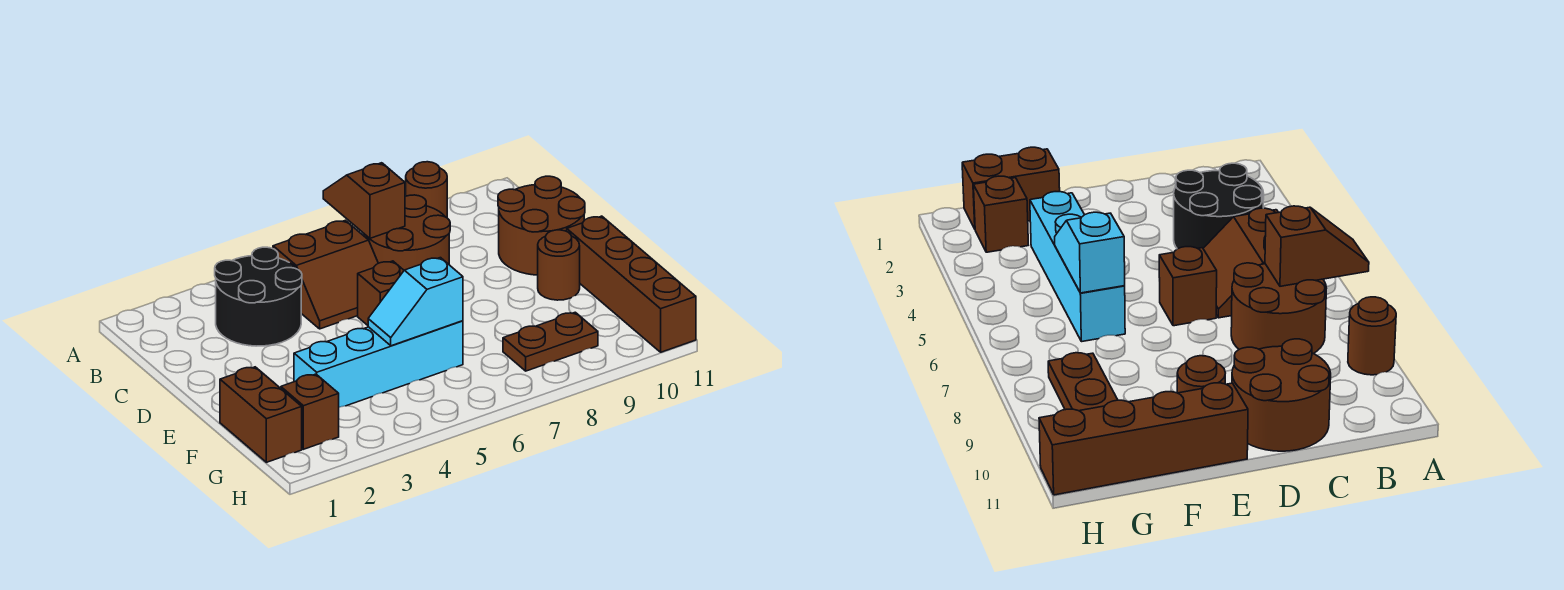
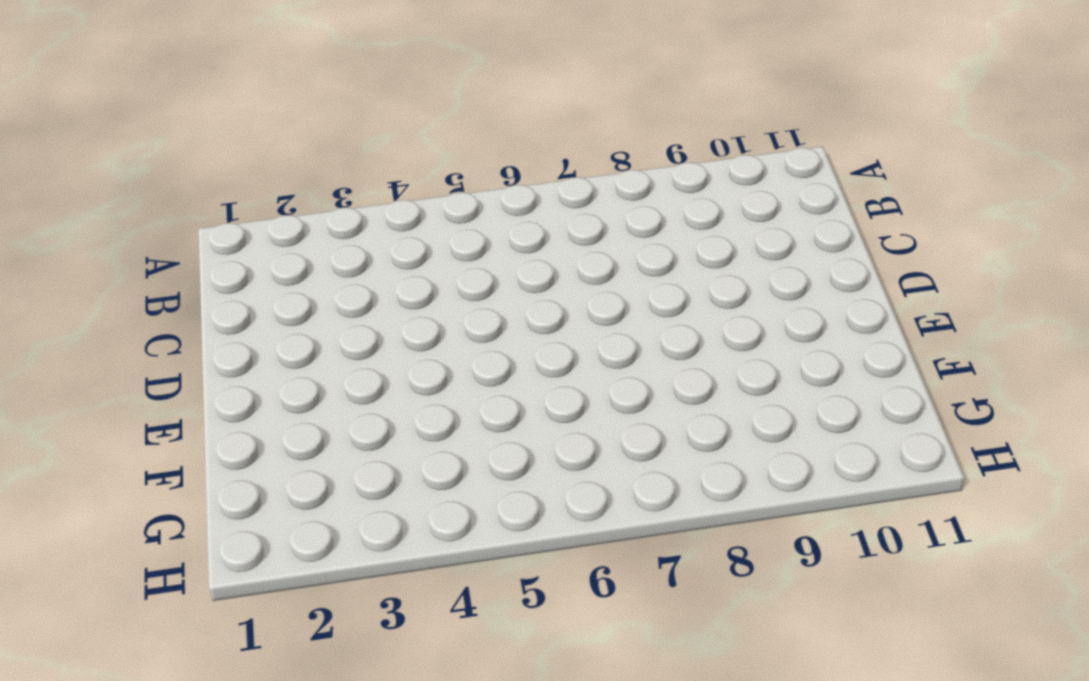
none -> brown round brick A9 level 1
none -> black round brick B3:C4 level 1
none -> brown slope B5:C6 level 1 top B

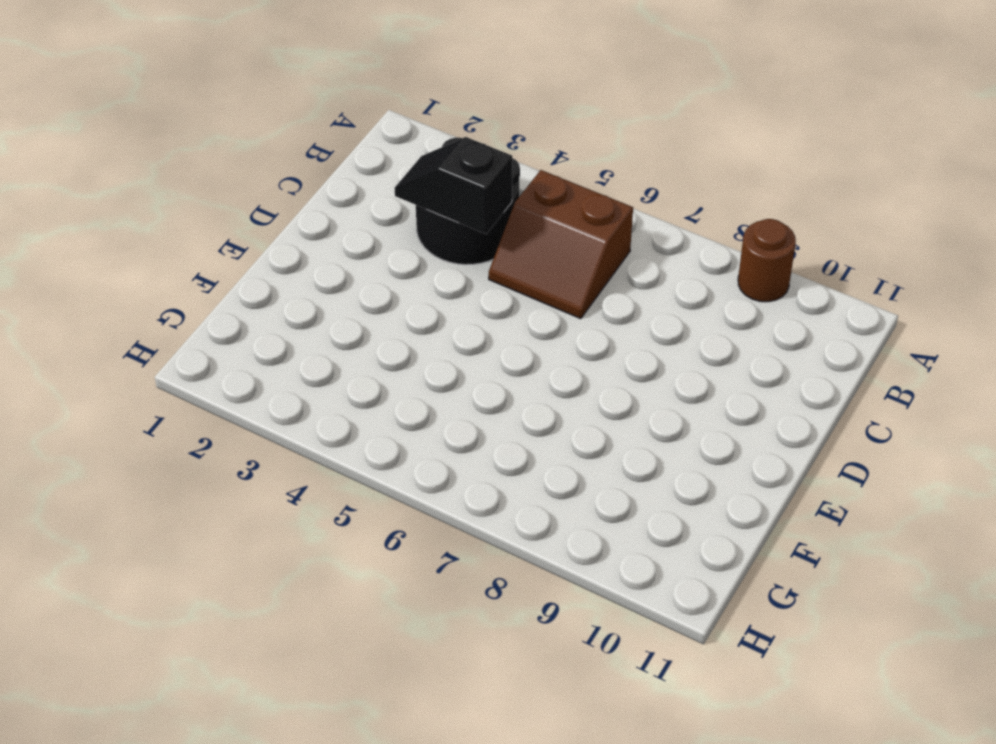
black slope C3:C4 level 2 top 4 -> none
none -> brown round brick B7:C8 level 1
none -> brown round brick C10:D11 level 1
none -> brown brick D6 level 1

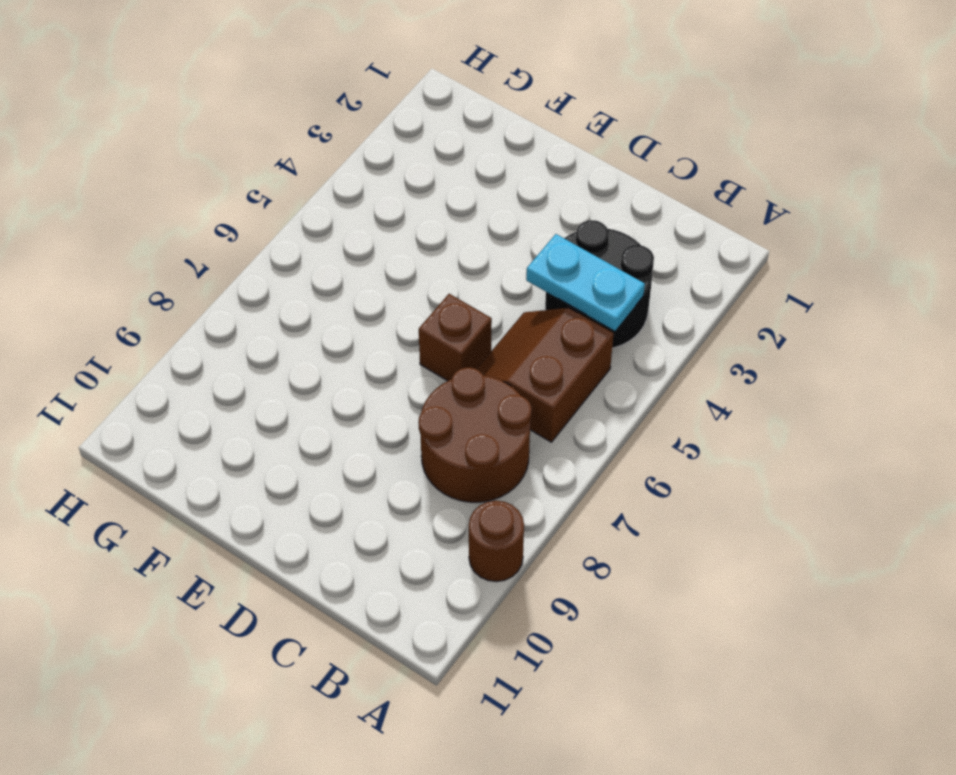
cyan plate B4:C4 level 2 -> none
none -> brown round brick C10:D11 level 1
none -> brown round brick E10 level 1
none -> brown brick E11:H11 level 1

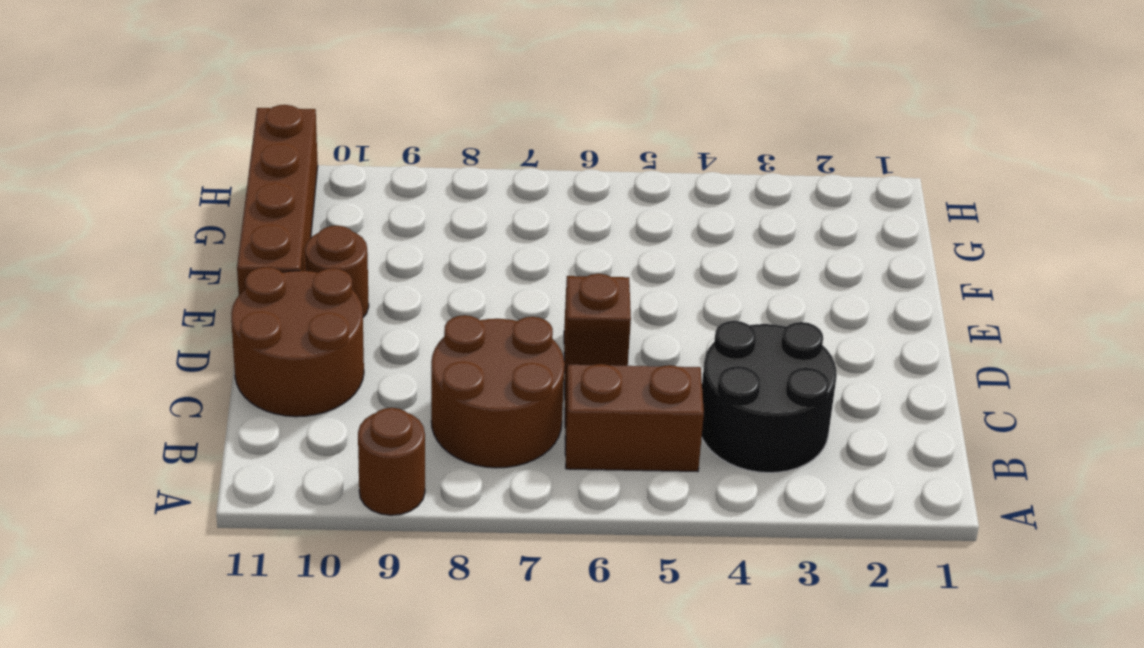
none -> brown brick F1:G1 level 1
none -> cyan brick F3:F6 level 1
none -> brown brick G2 level 1

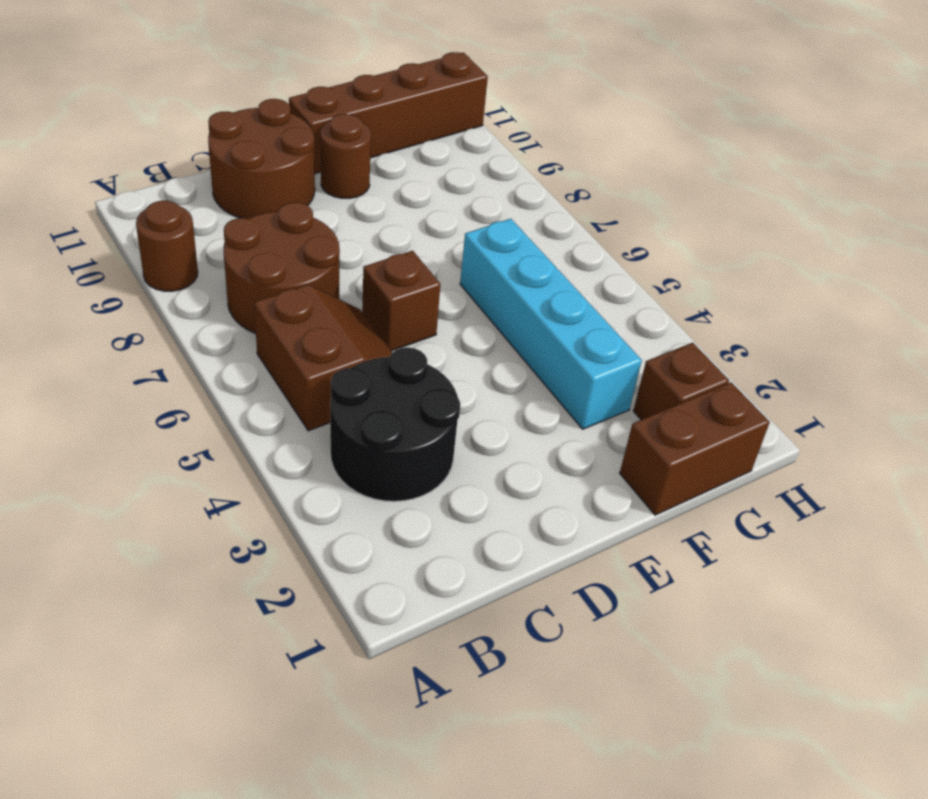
none -> brown plate G8:G9 level 1
none -> brown slope A7:B7 level 2 top B
none -> cyan slope F5:F6 level 2 top 6

